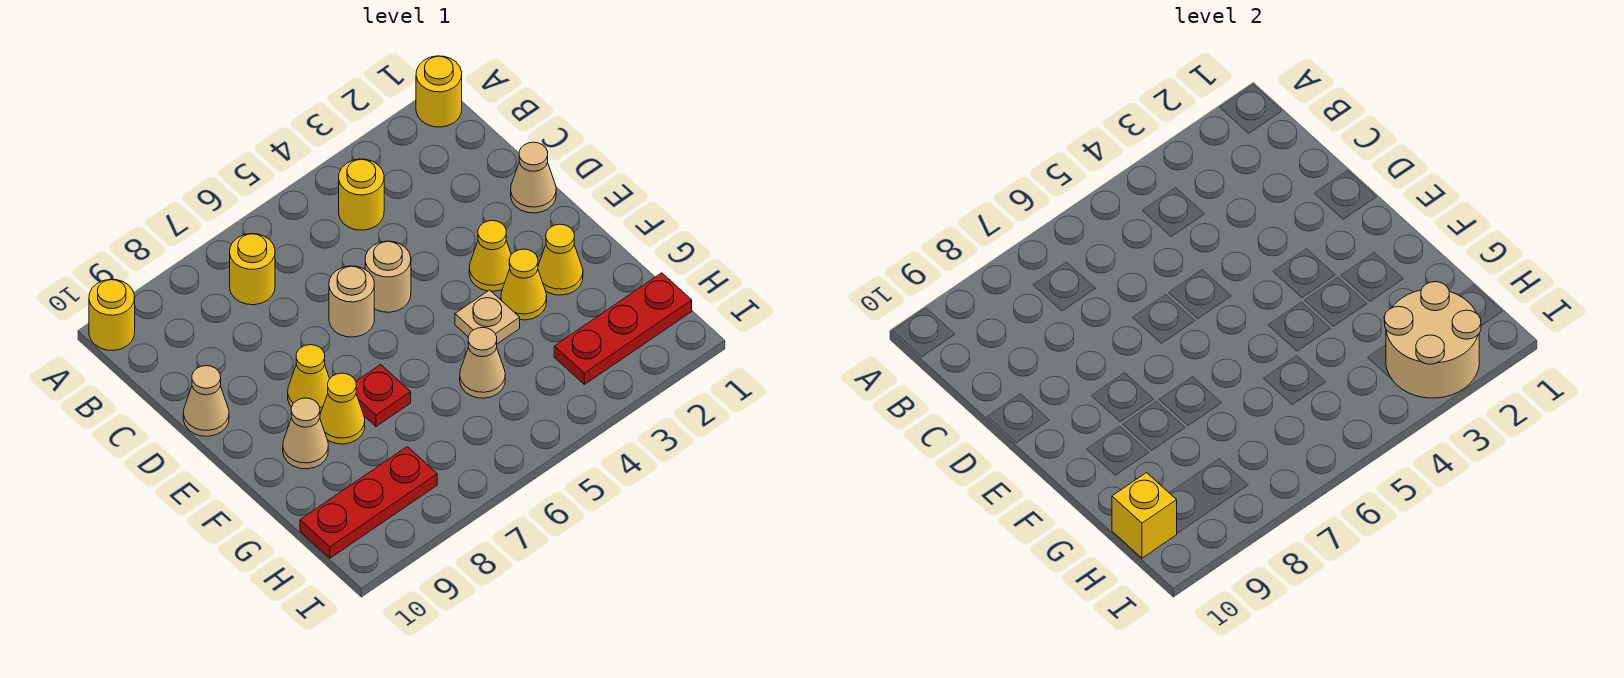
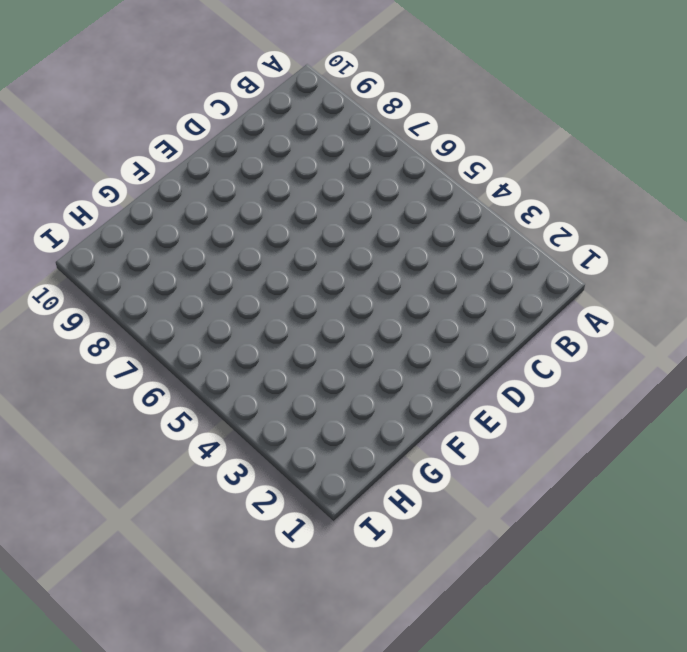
none -> yellow round brick A1 level 1
none -> yellow round brick A10 level 1
none -> yellow round brick B4 level 1

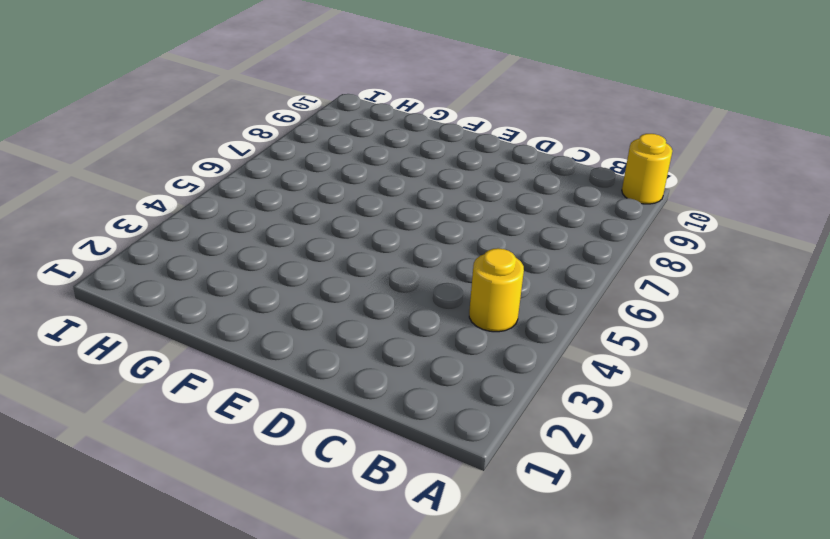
none -> yellow round brick A1 level 1
none -> yellow round brick B7 level 1
none -> tan cone D1 level 1

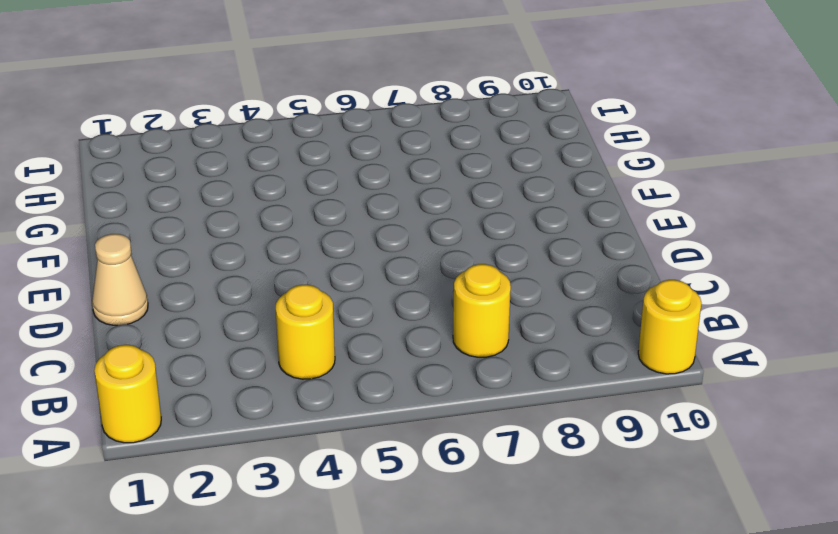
none -> tan round brick D5 level 1
none -> tan round brick D6 level 1
none -> tan cone D10 level 1

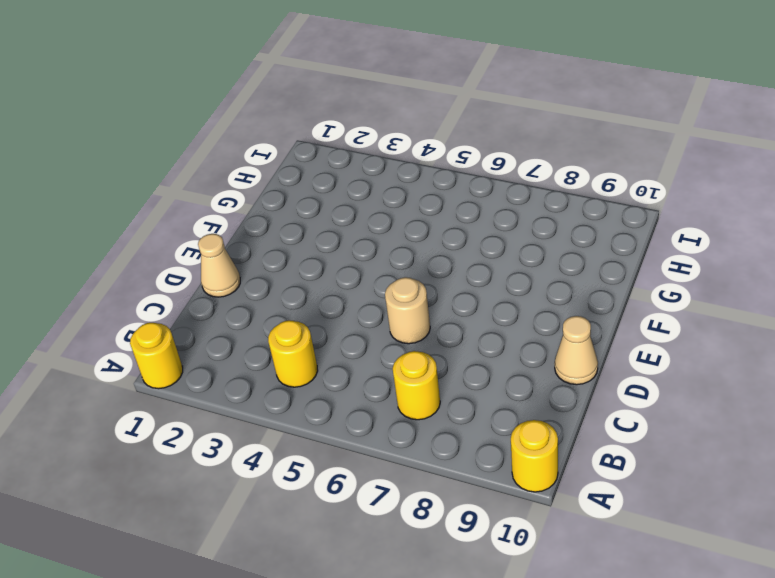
none -> tan round brick D5 level 1
none -> yellow cone E3 level 1
none -> yellow cone E8 level 1

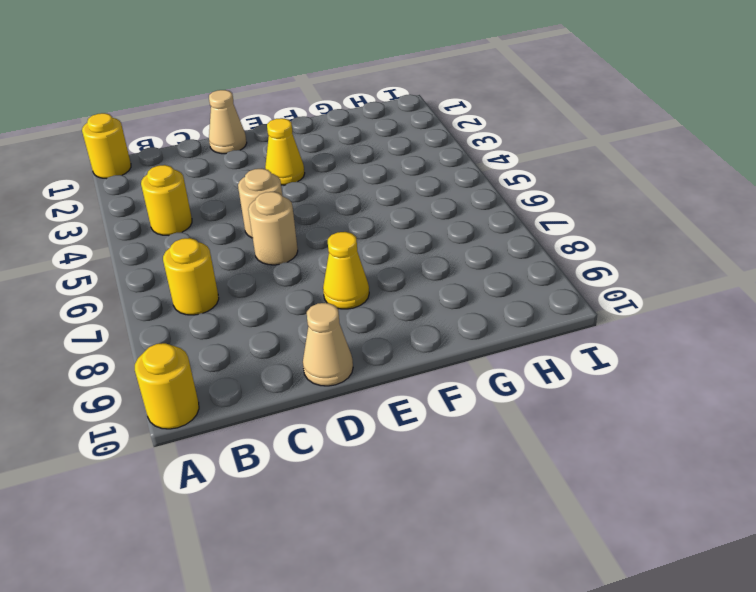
none -> yellow cone F2 level 1
none -> yellow cone F3 level 1
none -> tan plate F4 level 1

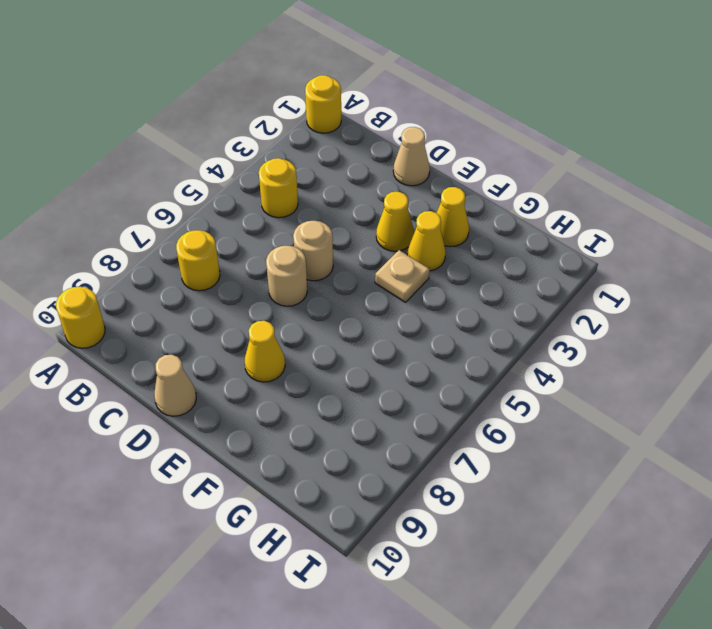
none -> red plate F7 level 1
none -> yellow cone F8 level 1
none -> tan cone F9 level 1

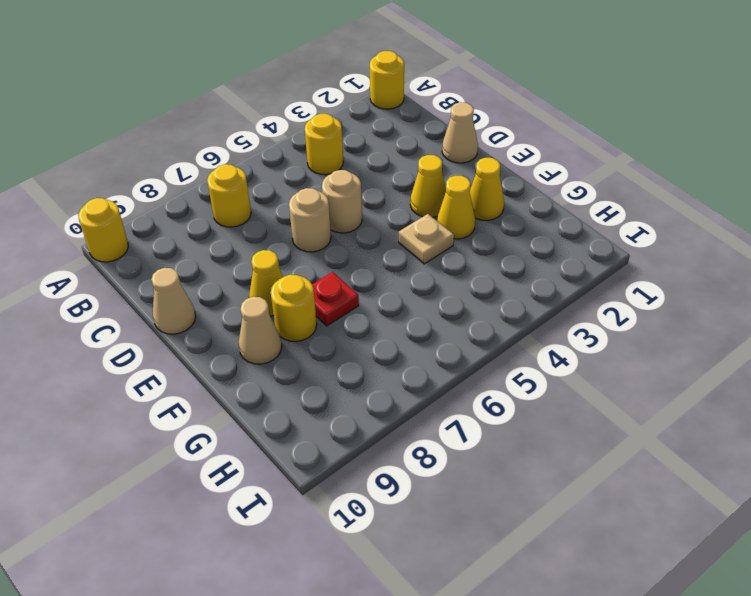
yellow round brick F8 level 1 -> yellow cone F8 level 1
none -> tan cone G5 level 1
none -> red plate H1:H3 level 1
none -> red plate H8:H10 level 1

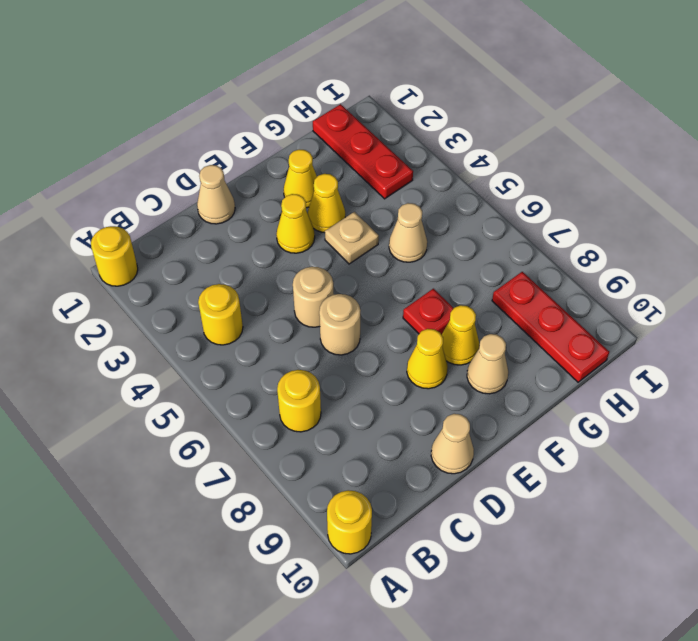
none -> tan round brick H2:I3 level 2
none -> yellow brick H10 level 2

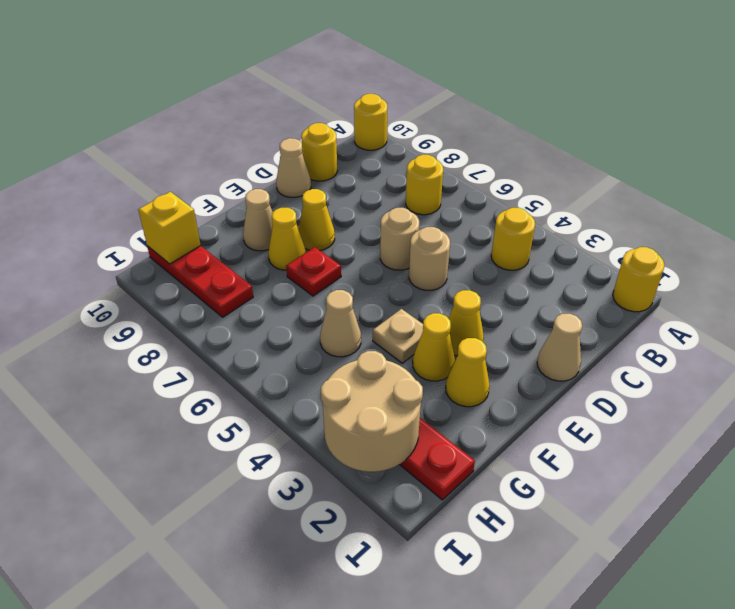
yellow round brick C10 level 1 -> none

